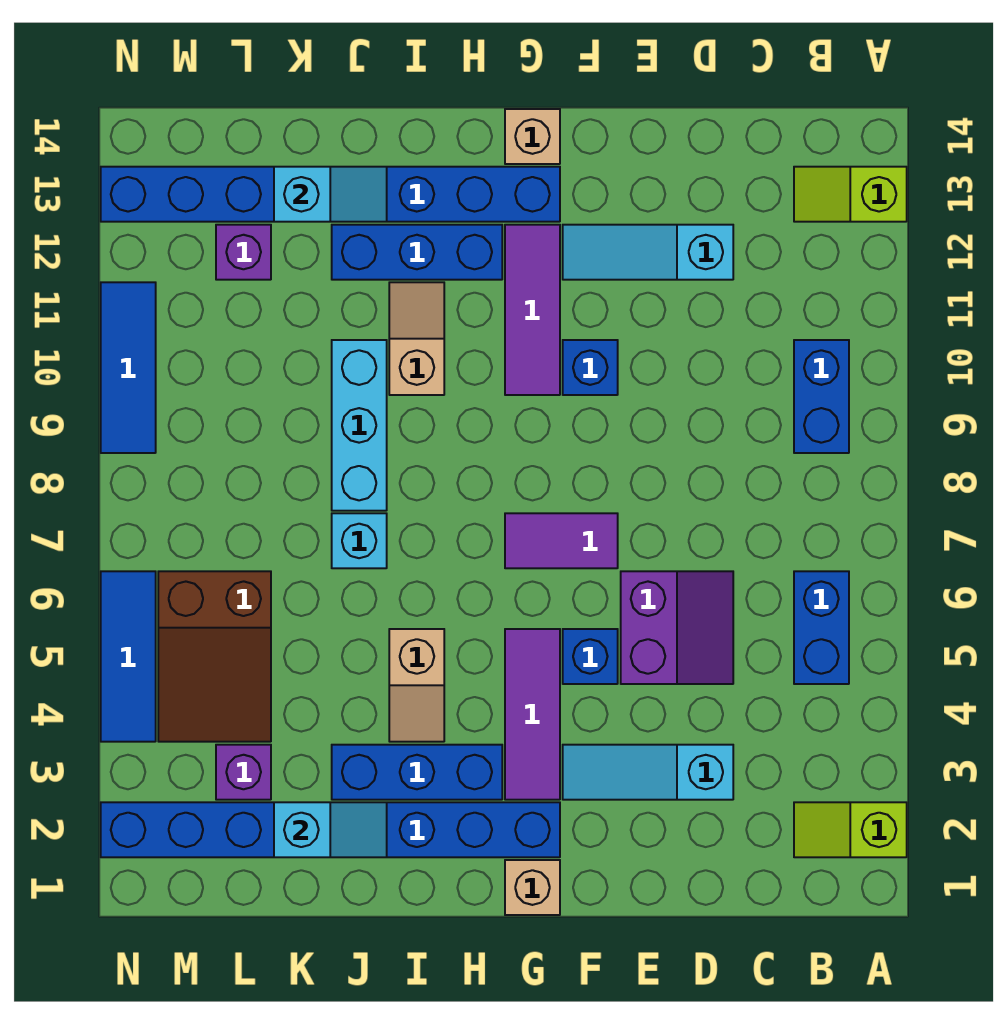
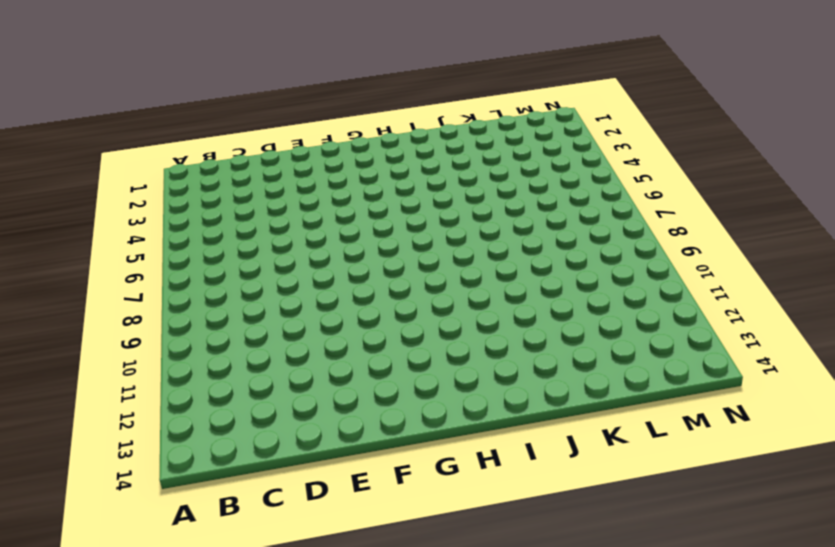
none -> lime slope A2:B2 level 1 top A
none -> lime slope A13:B13 level 1 top A
none -> blue brick B5:B6 level 1

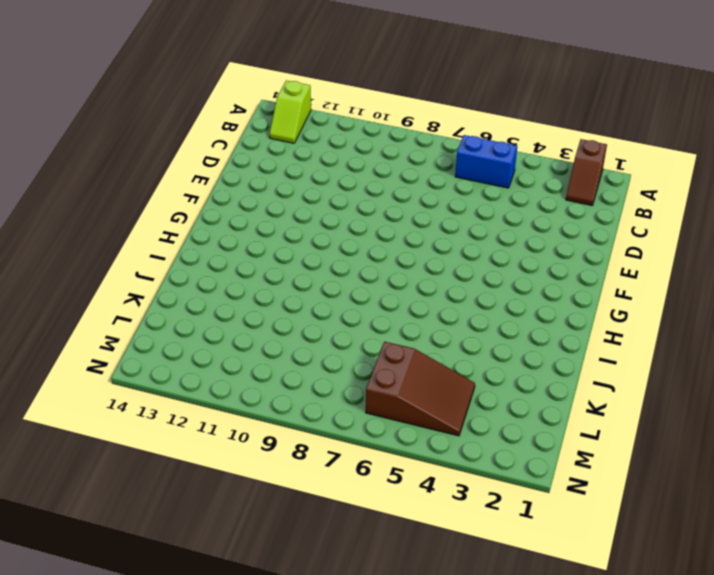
brown slope A2:B2 level 1 top A -> lime slope A2:B2 level 1 top A
none -> blue brick B9:B10 level 1
none -> cyan slope D3:F3 level 1 top D
none -> purple slope D5:E6 level 1 top E

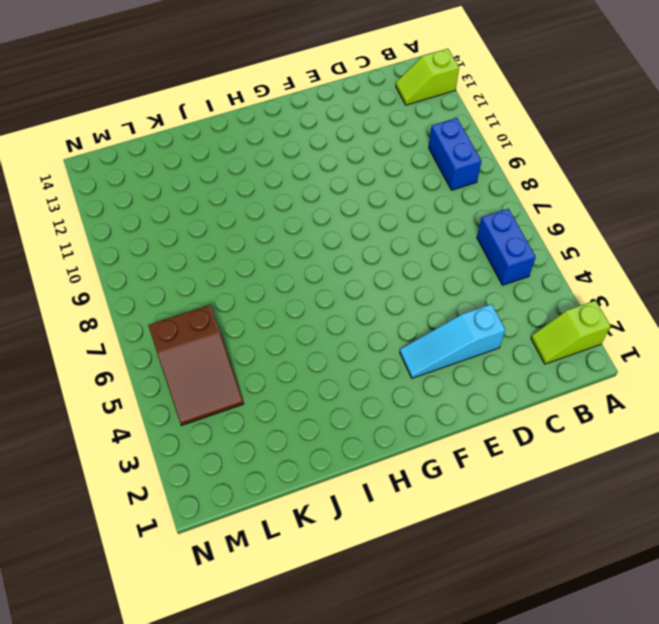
none -> purple slope D5:E6 level 1 top E
none -> cyan slope D12:F12 level 1 top D
none -> blue brick F5 level 1

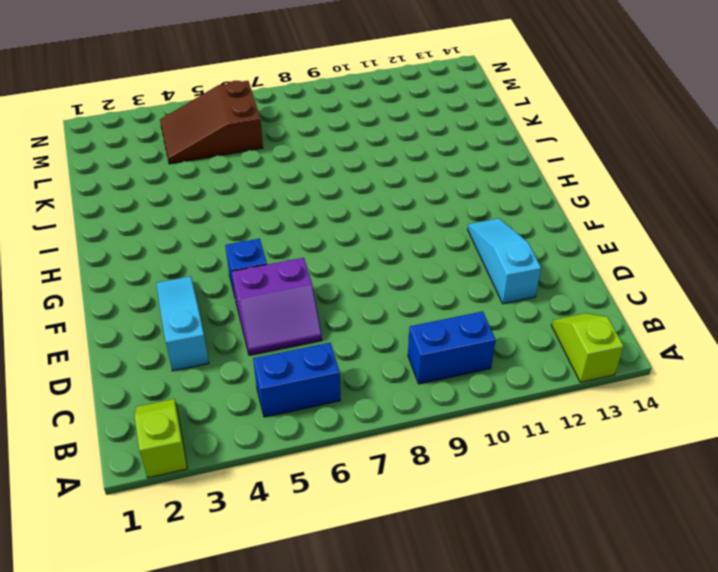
none -> purple tile F7:G7 level 1
none -> blue brick F10 level 1
none -> tan brick G1 level 1

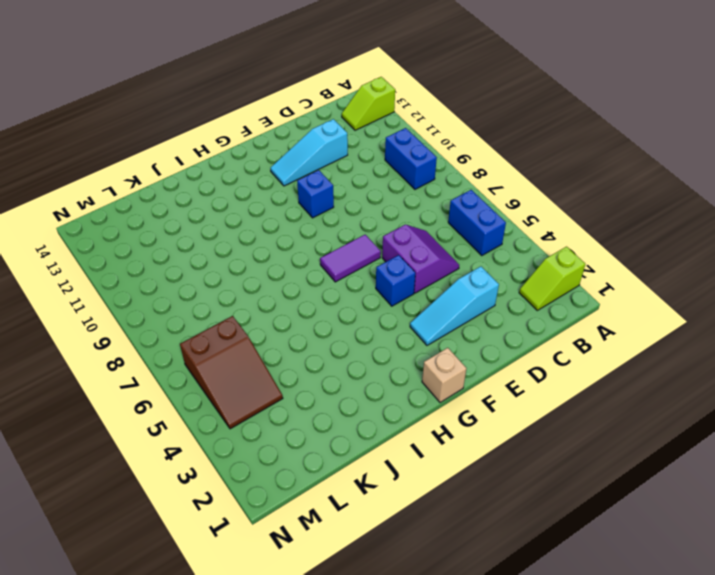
none -> blue brick G2:N2 level 1
none -> purple tile G3:G5 level 1
none -> purple tile G10:G12 level 1

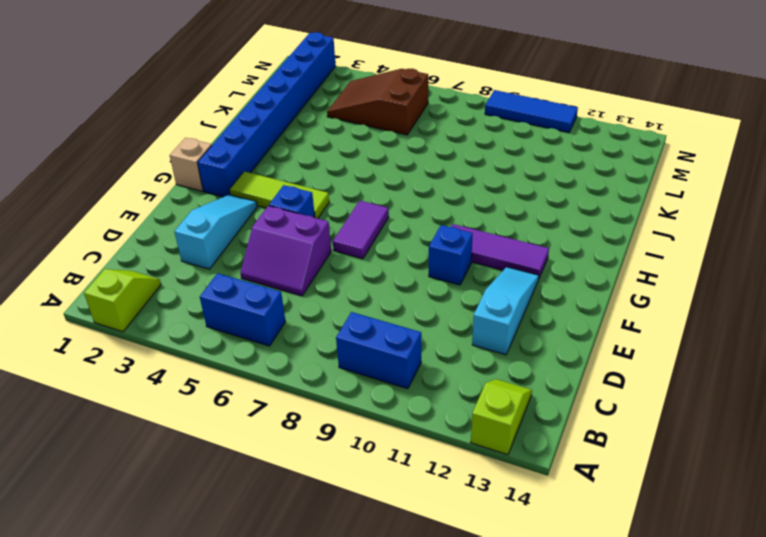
lime tile G3:G5 level 1 -> purple tile G3:G5 level 1
none -> blue brick G13:N13 level 1
none -> tan brick G14 level 1
none -> blue brick H3:J3 level 1

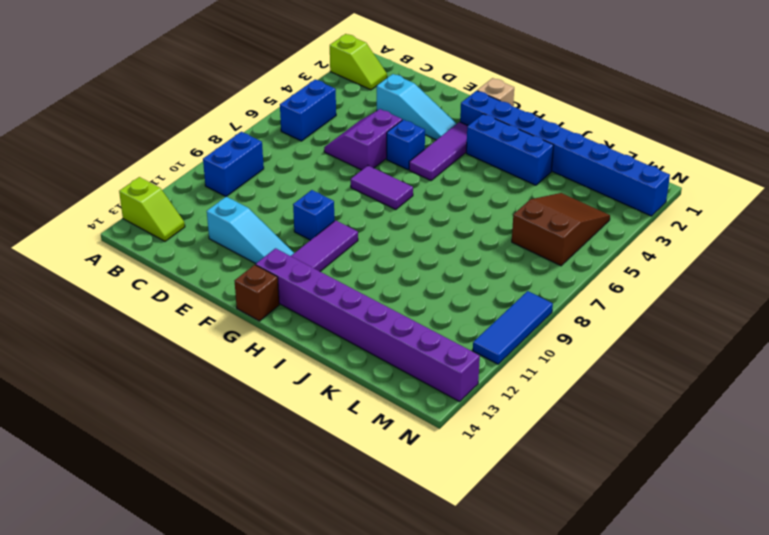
purple brick G13:N13 level 1 -> blue brick G13:N13 level 1
brown brick G14 level 1 -> tan brick G14 level 1
none -> blue brick H12:J12 level 1
none -> tan slope I4:I5 level 1 top 5
none -> tan slope I10:I11 level 1 top 10

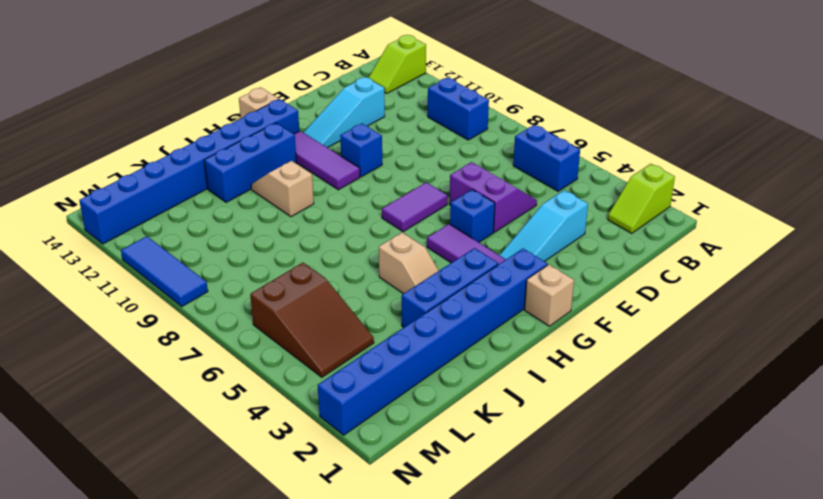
none -> cyan brick J7 level 1
none -> cyan brick J8:J10 level 1
none -> purple brick L3 level 1

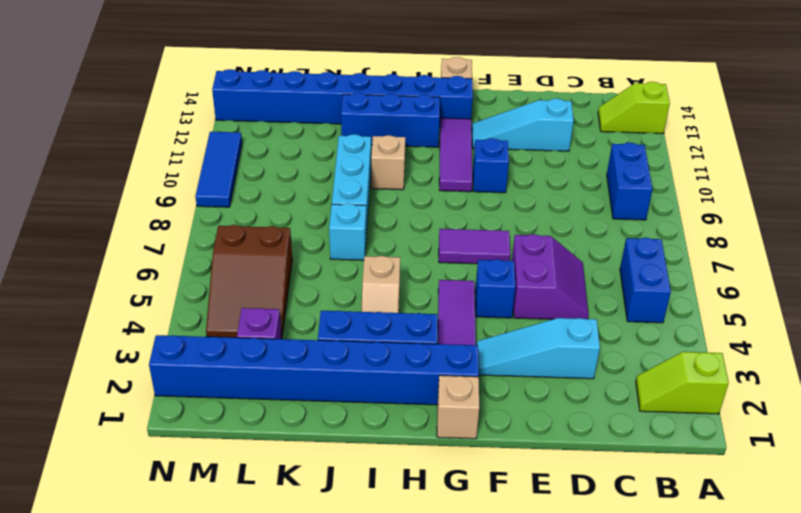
none -> purple brick L12 level 1
none -> blue tile N4:N6 level 1
none -> cyan slope J2:K2 level 2 top K

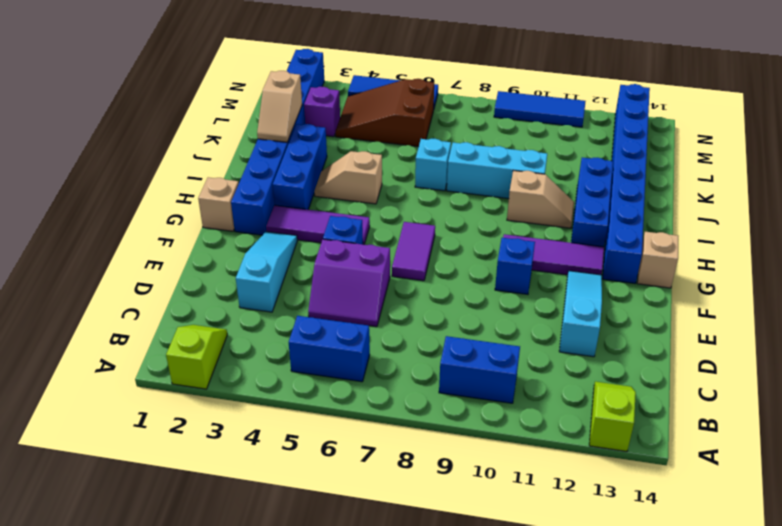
tan slope J2:K2 level 2 top K -> cyan slope J2:K2 level 2 top K
none -> purple brick L12 level 1
none -> cyan slope J13:K13 level 2 top K

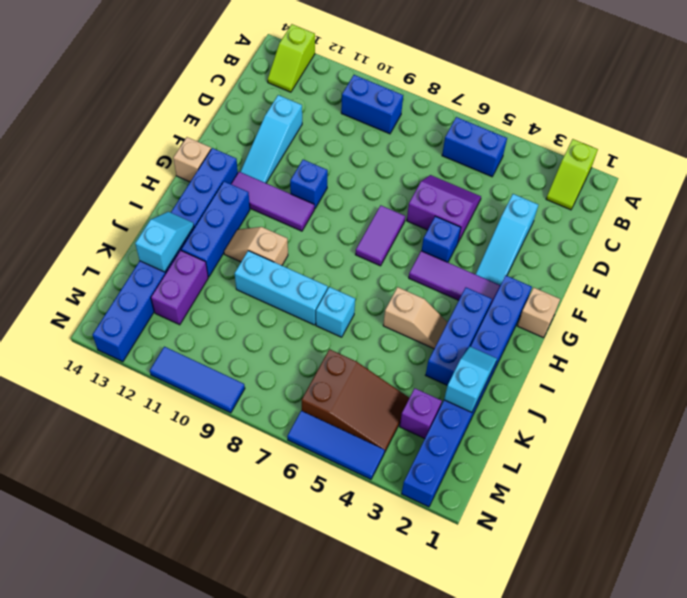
purple brick K12:L12 level 1 -> purple brick L12 level 1

